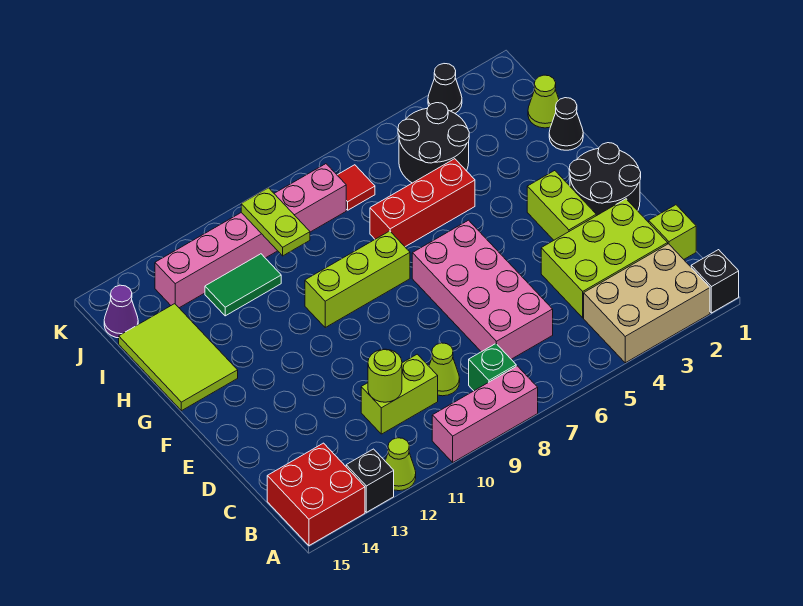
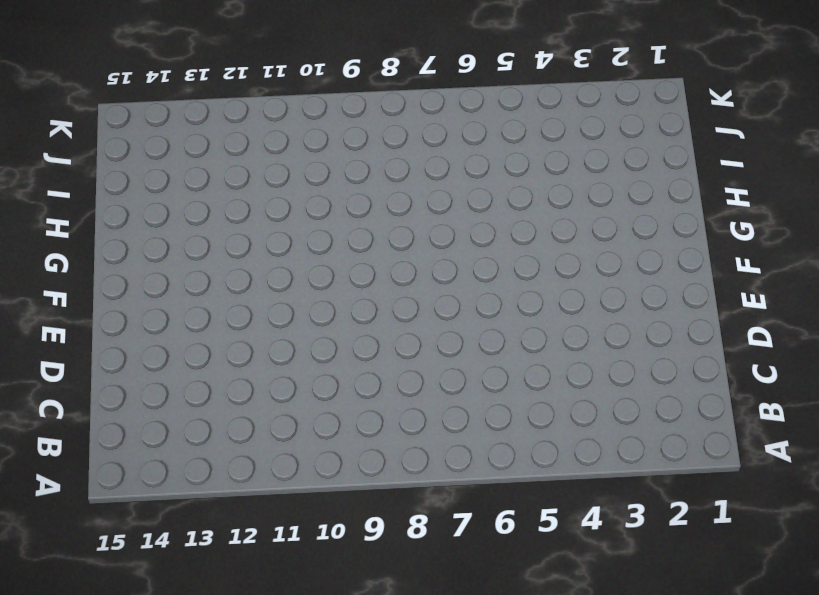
none -> black brick A1 level 1
none -> tan brick A2:B4 level 1
none -> pink brick A8:A10 level 1

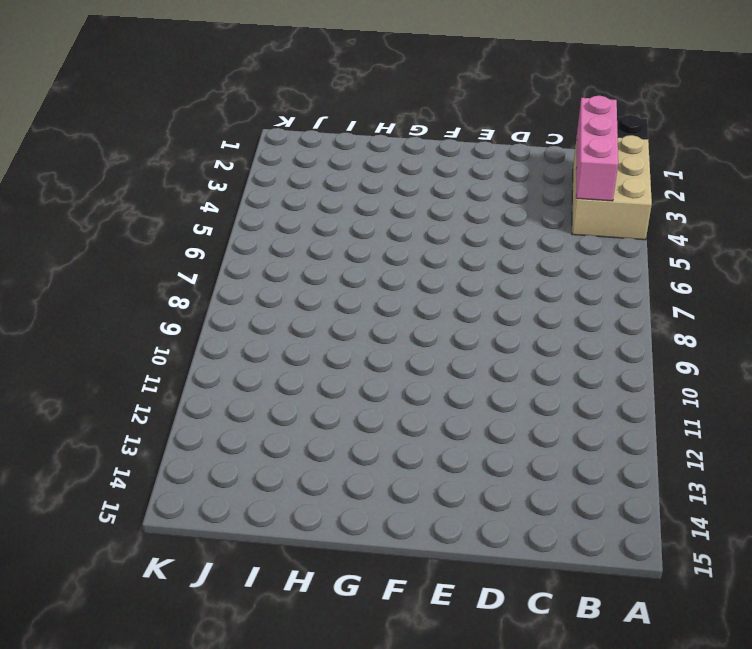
pink brick B2:B4 level 2 -> pink brick A8:A10 level 1
none -> lime cone A12 level 1
none -> black brick A13 level 1
none -> red brick A14:B15 level 1

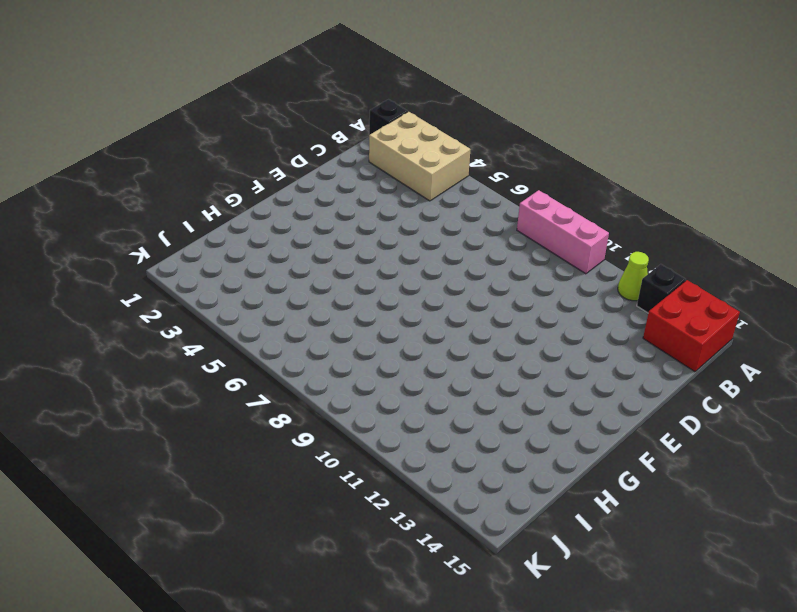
none -> green brick B8 level 1
none -> lime brick C1 level 1
none -> lime brick C2:D4 level 1

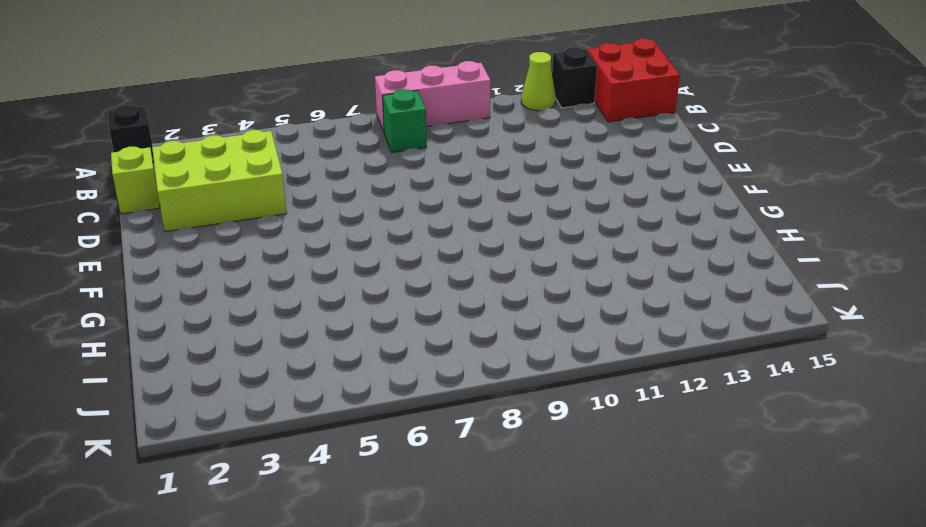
none -> tan brick A2:B4 level 1
none -> pink brick C6:F7 level 1
none -> lime cone C9 level 1

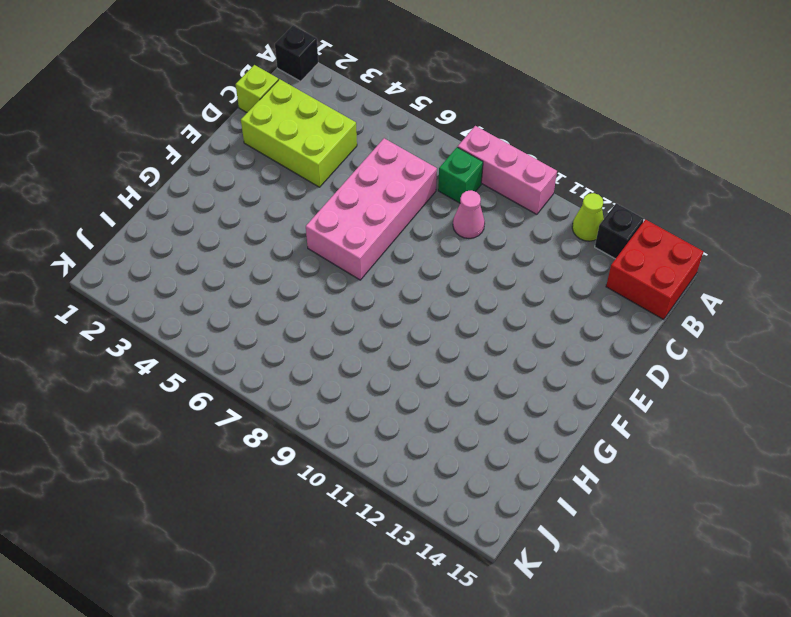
pink cone C9 level 1 -> lime cone C9 level 1
none -> tan brick A2:B4 level 1
none -> lime brick C10:C11 level 1
none -> black round brick E1:F2 level 1

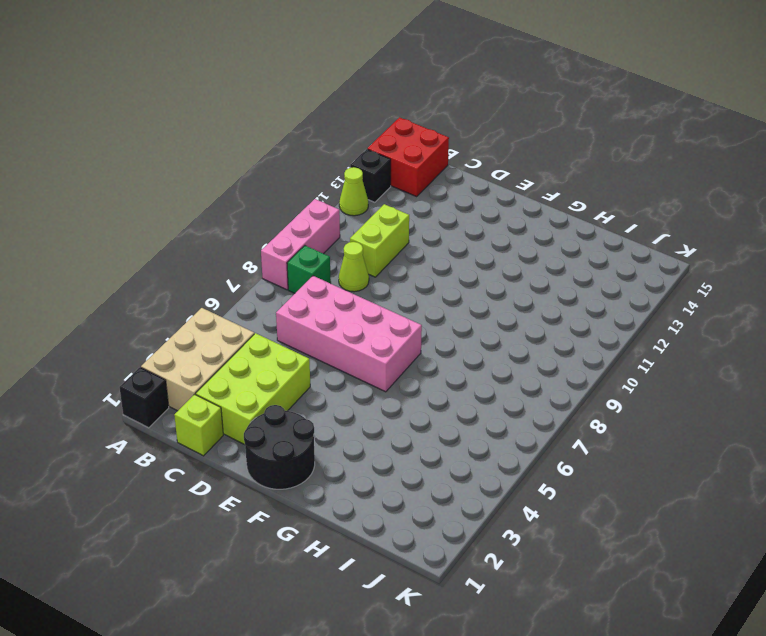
none -> lime brick E3:F3 level 1
none -> lime brick G8:G10 level 1
none -> lime tile G14:I15 level 1

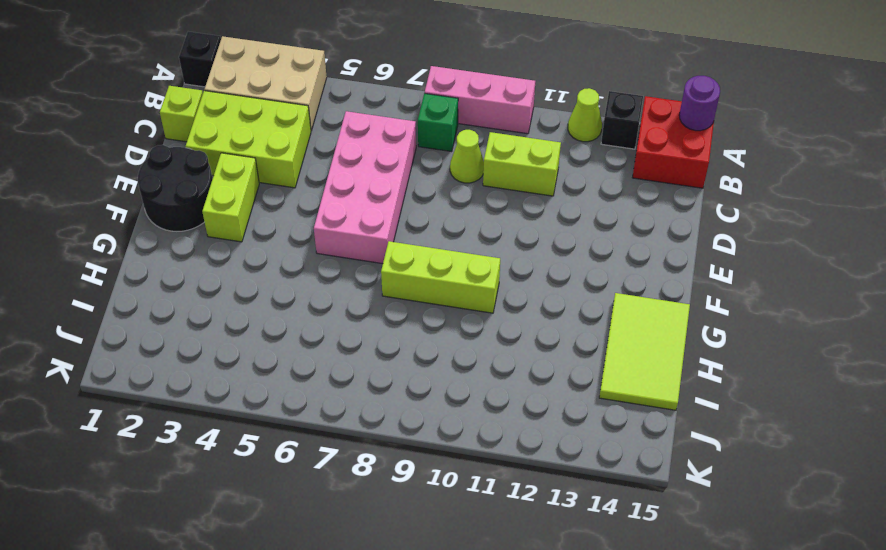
purple round brick A15 level 2 -> none
none -> black cone H1 level 1
none -> red brick H5:H7 level 1
none -> lime cone I1 level 1

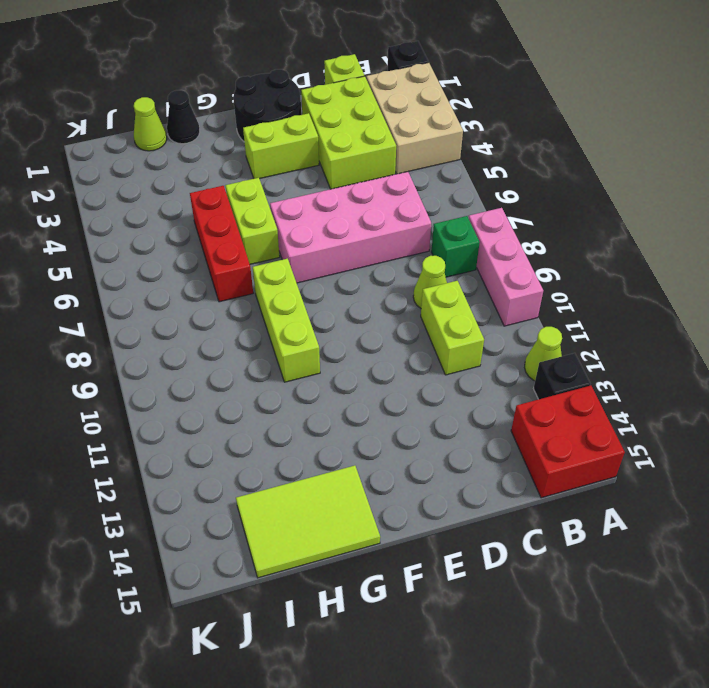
lime brick G5:G6 level 1 -> none
none -> black round brick I4:J5 level 1
none -> green tile I11:I12 level 1
none -> red tile J7 level 1

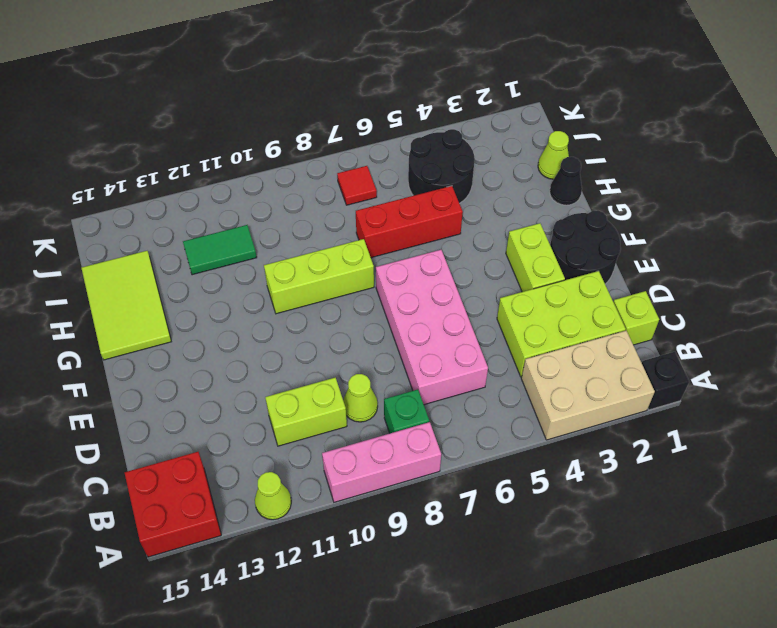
none -> black brick A13 level 1
none -> pink brick J8:J13 level 1
none -> purple cone J15 level 1

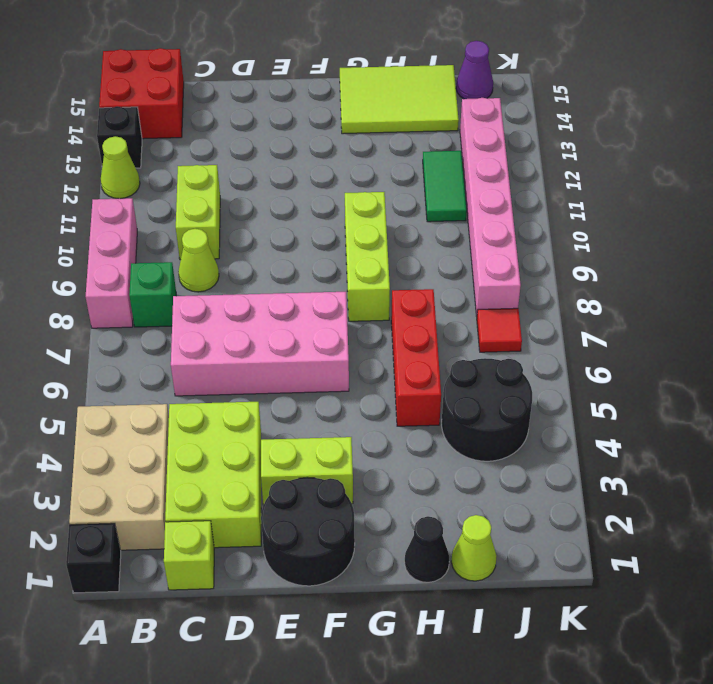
none -> black cone K3 level 1
none -> lime round brick C11 level 2
none -> lime plate I10:J10 level 2

